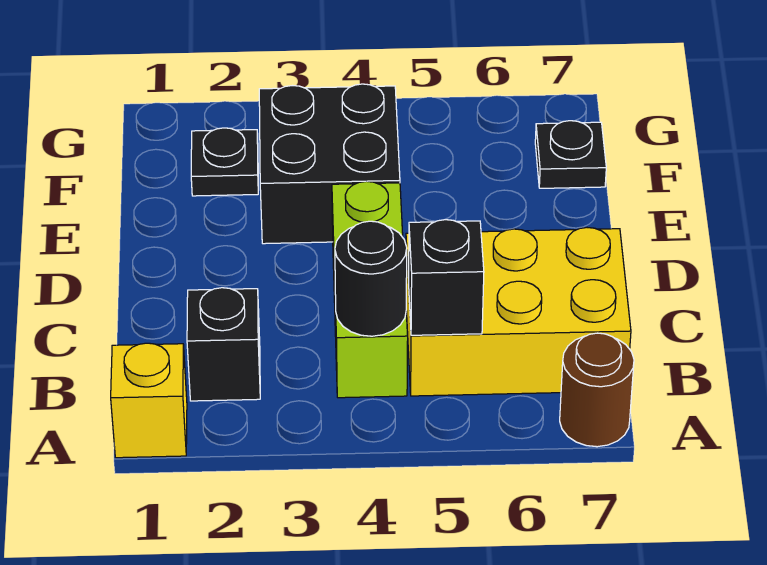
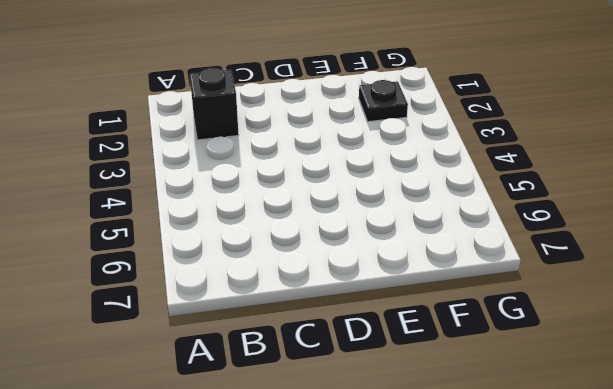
none -> yellow brick A1 level 1
none -> brown round brick A7 level 1

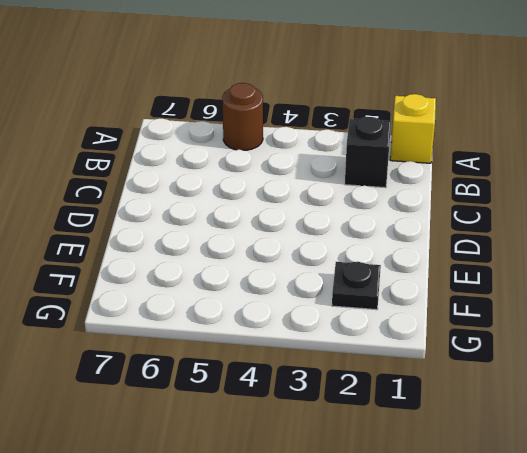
brown round brick A5 level 1 -> brown round brick A7 level 1
none -> lime brick B4:D4 level 1
none -> yellow brick B5:C7 level 1

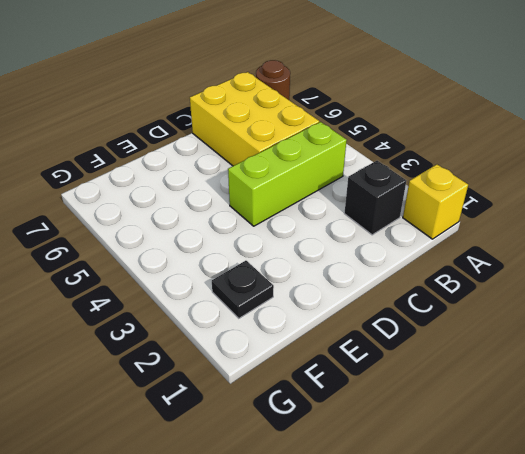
none -> black brick E3:F4 level 1
none -> black plate F7 level 1

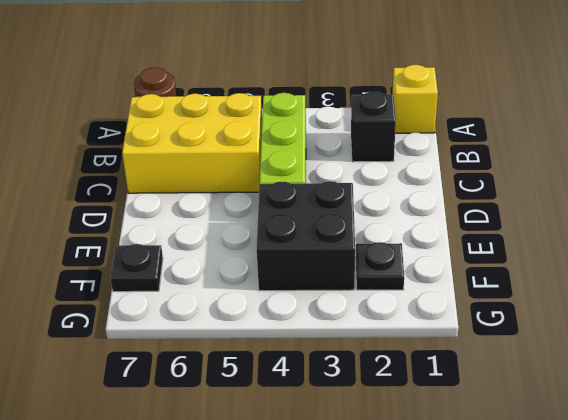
none -> black round brick B4 level 2
none -> black brick B5 level 2

